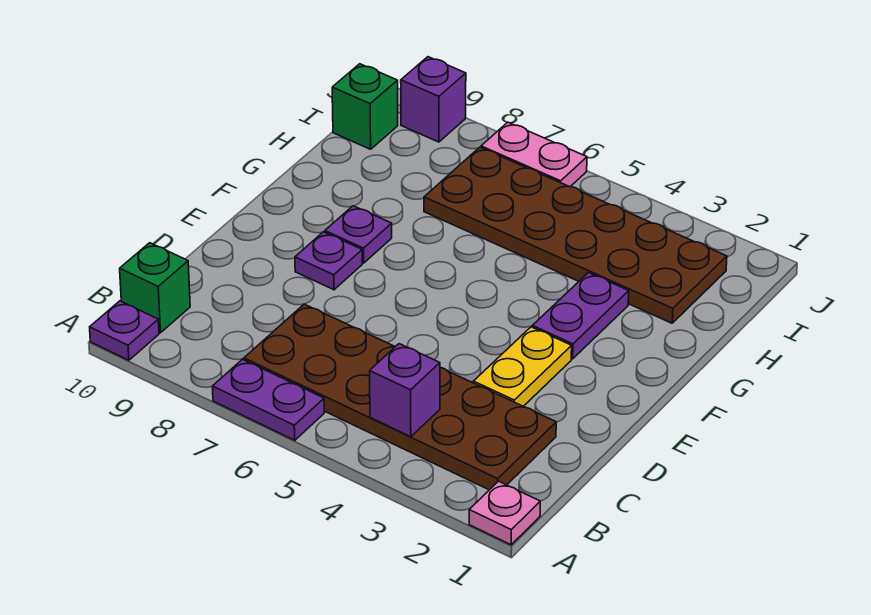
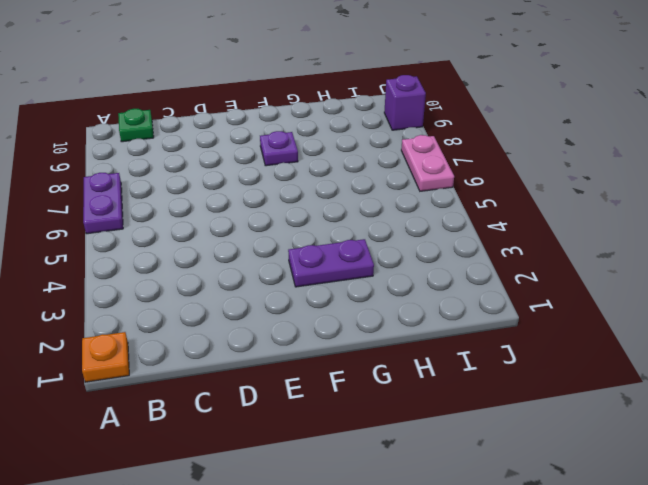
orange plate A1 level 1 -> pink plate A1 level 1
green plate B10 level 1 -> green brick B10 level 1
none -> purple plate A10 level 1
none -> brown plate B2:C7 level 1
none -> yellow plate D3:E3 level 1

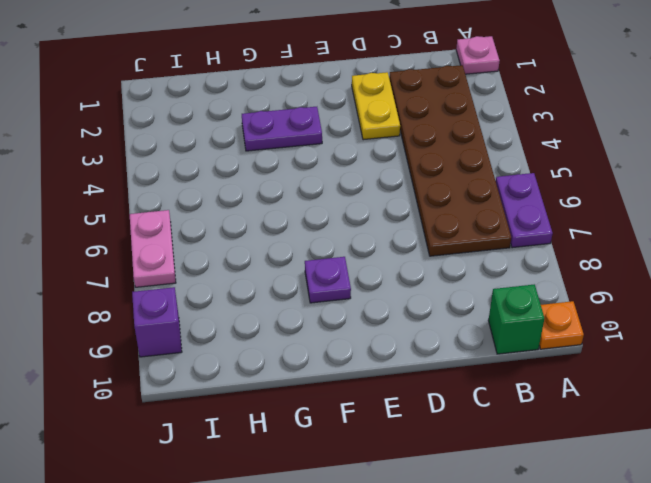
orange plate A10 level 1 -> purple plate A10 level 1
yellow plate D2:D3 level 1 -> yellow plate D3:E3 level 1
none -> purple plate E8 level 1
none -> brown plate H2:I7 level 1
none -> green brick I10 level 1

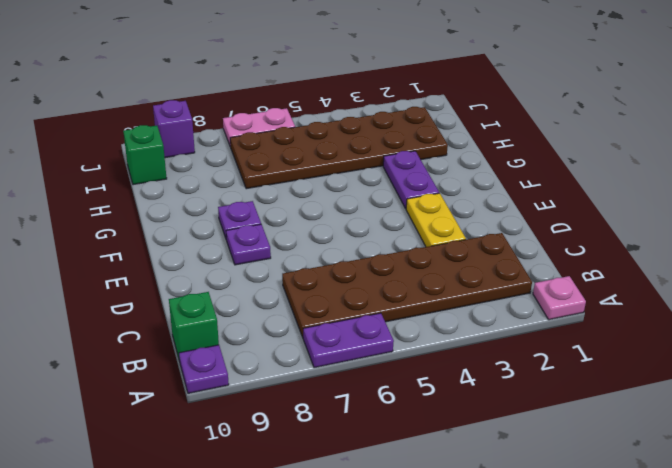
none -> purple brick B4 level 2

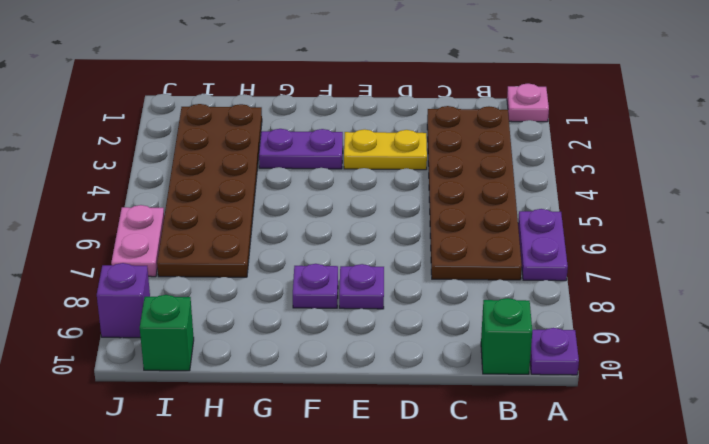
none -> purple brick B4 level 2

